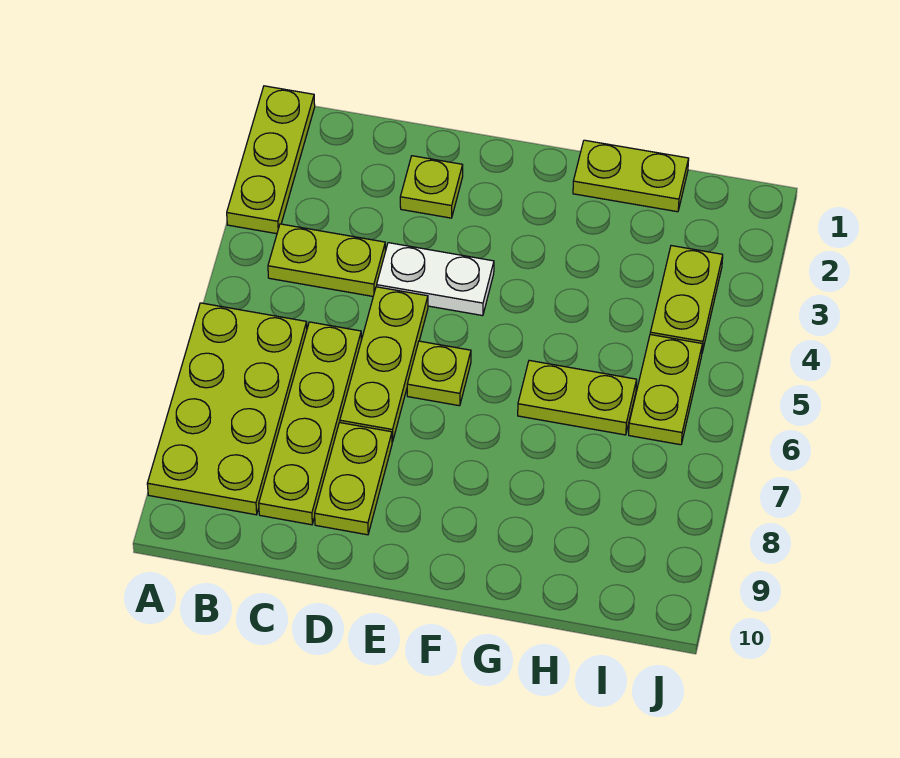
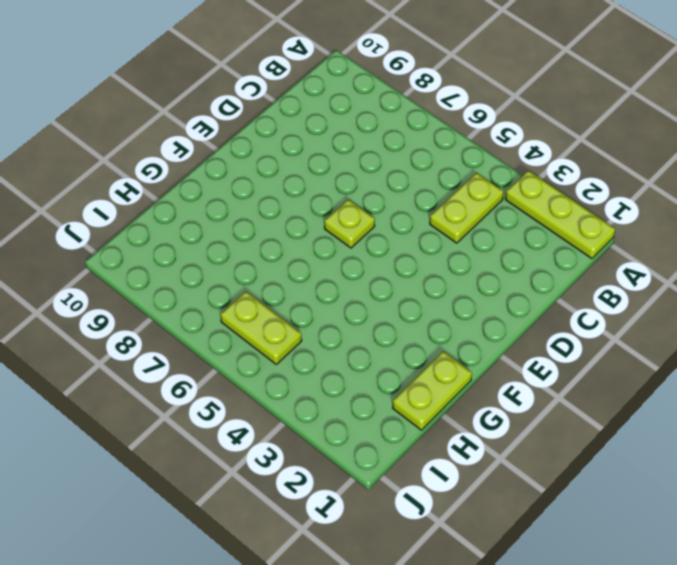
none -> lime plate A6:B9 level 1
none -> lime plate C6:C9 level 1
none -> lime plate D2 level 1

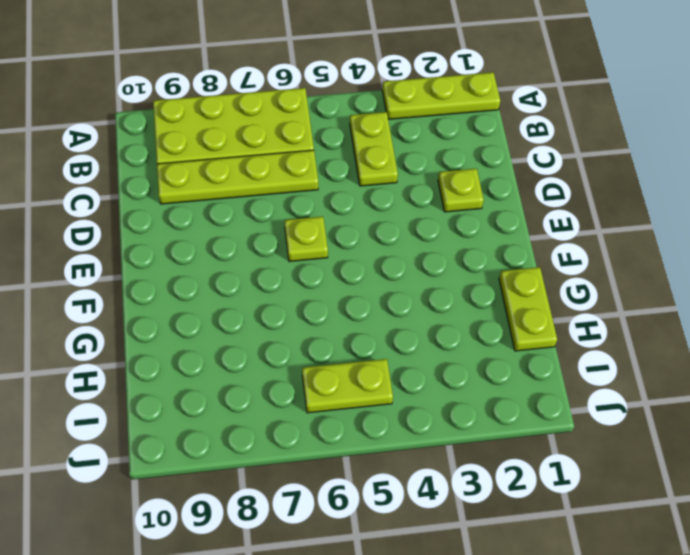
none -> white plate D4:E4 level 1
none -> lime plate D5:D7 level 1
none -> lime plate D8:D9 level 1

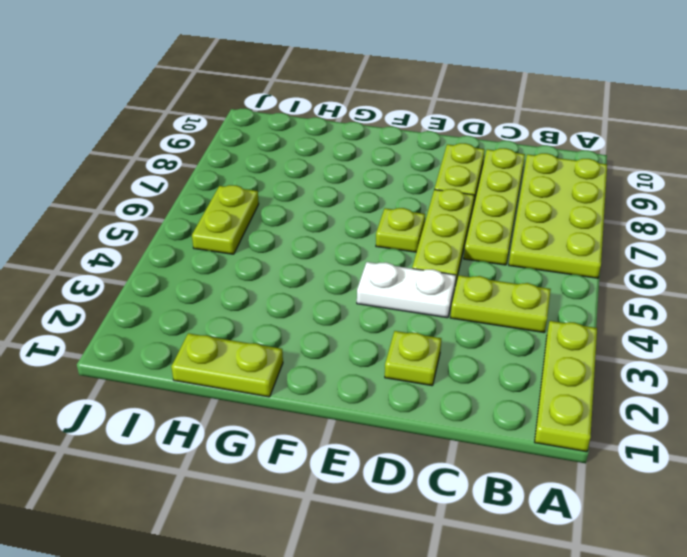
none -> lime plate G6:H6 level 1
none -> lime plate I3:I4 level 1

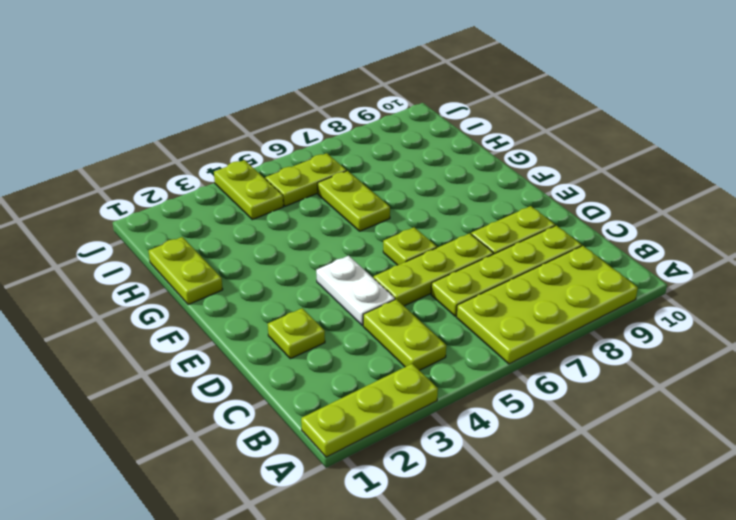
lime plate I4:J4 level 1 -> lime plate I3:I4 level 1

